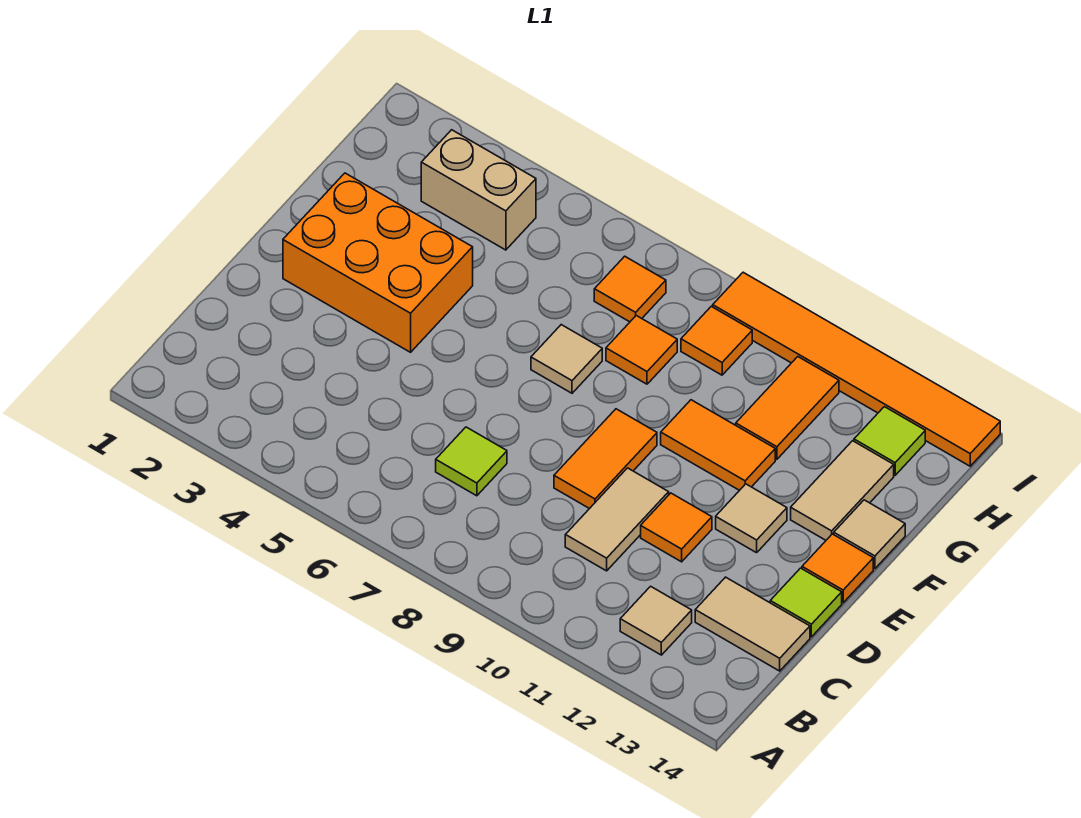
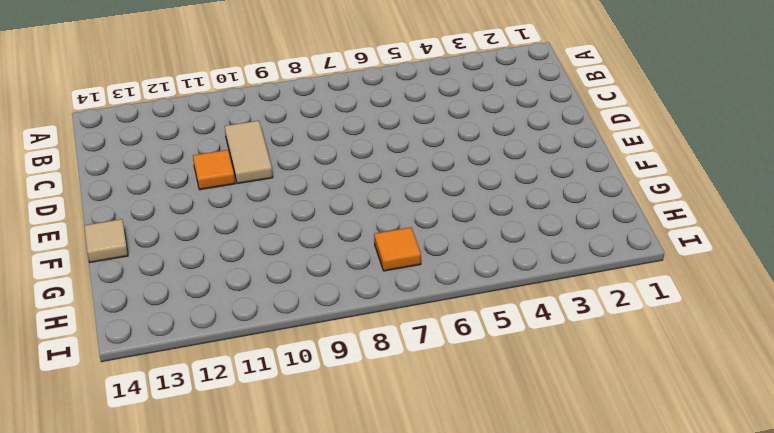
none -> tan tile B12 level 1
none -> lime tile C7 level 1
none -> tan tile C13:C14 level 1

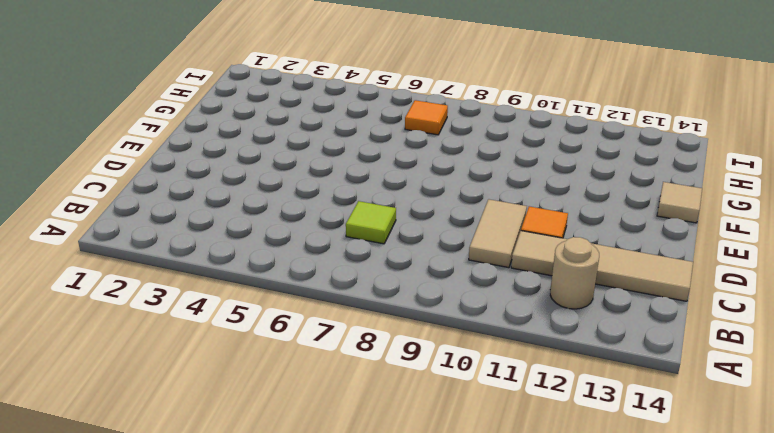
tan round brick B12 level 1 -> tan tile B12 level 1
tan tile C11:C14 level 1 -> tan tile C13:C14 level 1
none -> orange tile D9:E9 level 1
none -> lime tile D14 level 1
none -> orange brick E2:F4 level 1

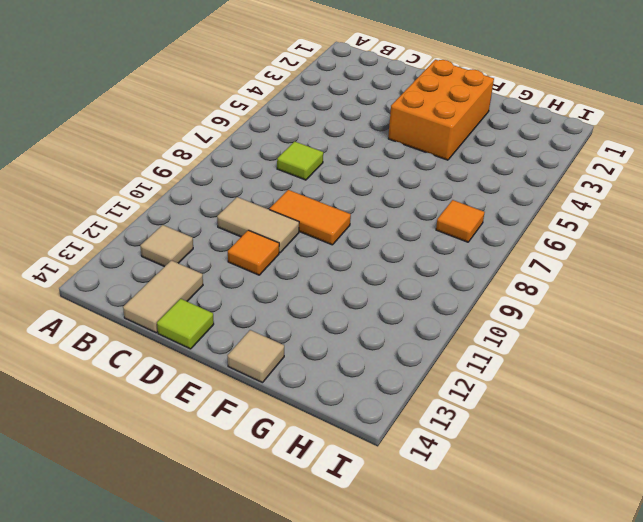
none -> tan tile E12 level 1
none -> orange tile E14 level 1
none -> tan tile F7 level 1

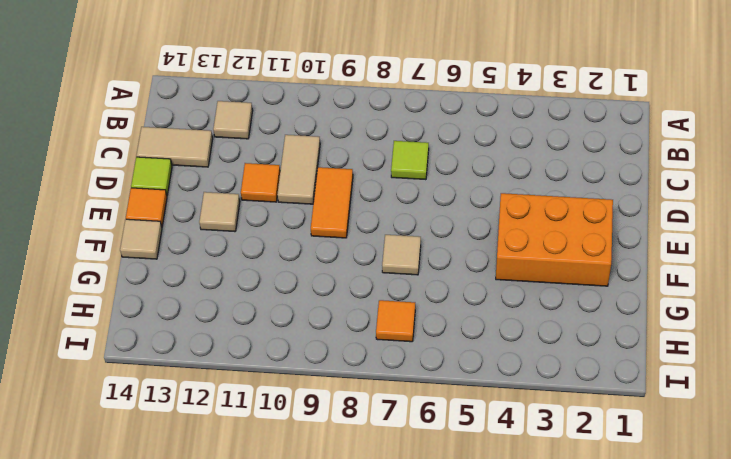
none -> orange tile F10:F11 level 1
none -> tan tile F13:G13 level 1
none -> orange tile G8 level 1

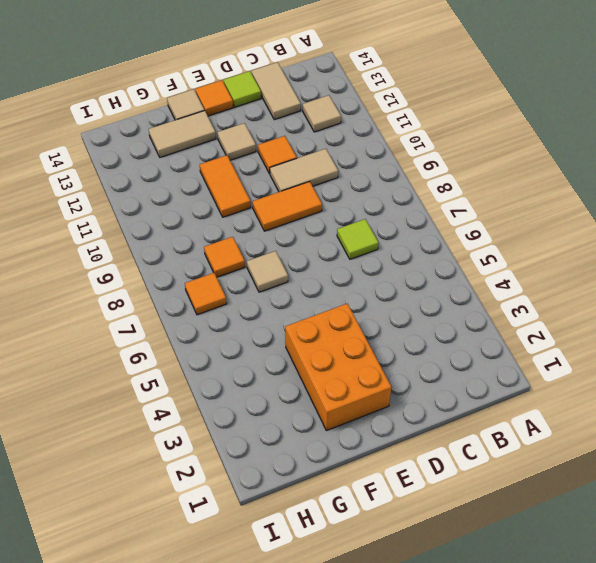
none -> orange tile G11:H11 level 1
none -> tan brick H3:H4 level 1
none -> orange tile H9 level 1

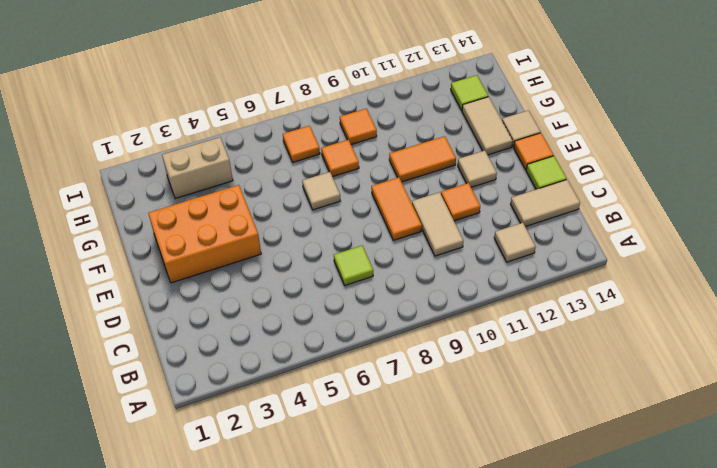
none -> orange tile G11:H11 level 1
none -> orange tile I9:I14 level 1

